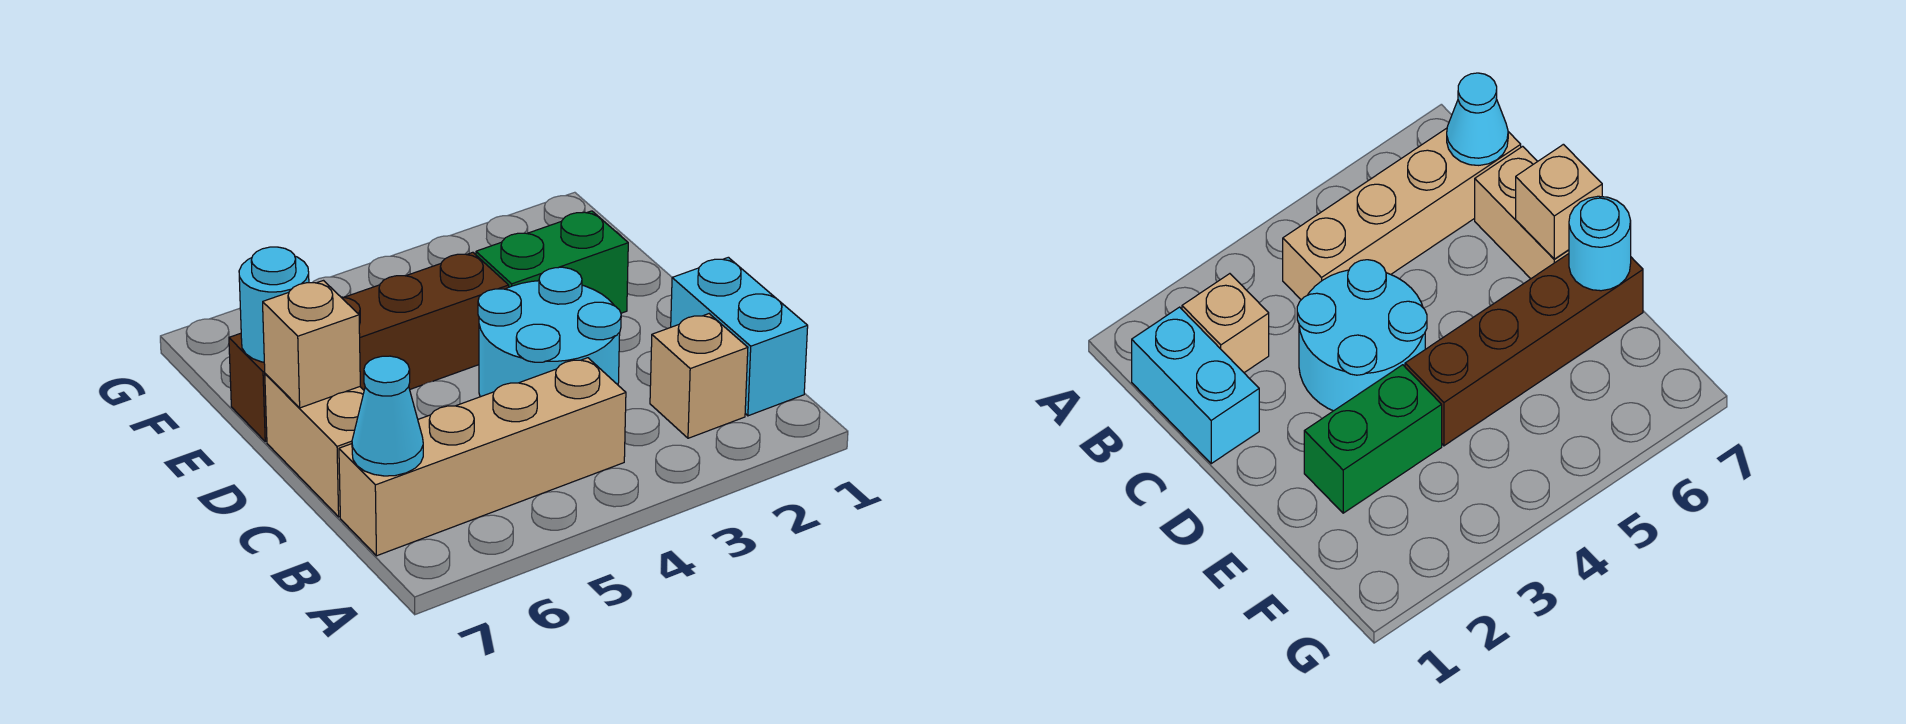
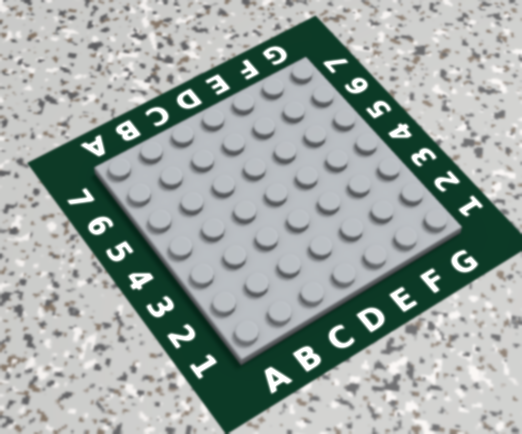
none -> cyan brick B1:C1 level 1
none -> tan brick B2 level 1

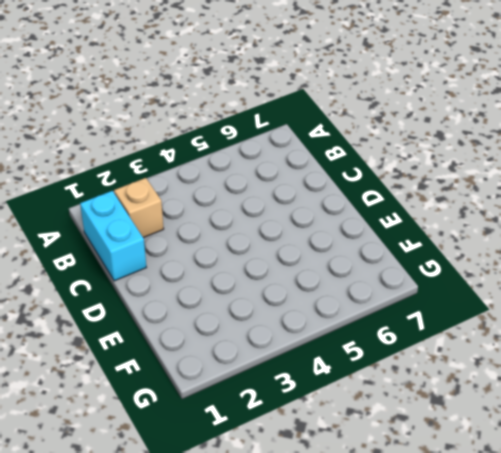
none -> tan brick B4:B7 level 1
none -> cyan round brick C3:D4 level 1

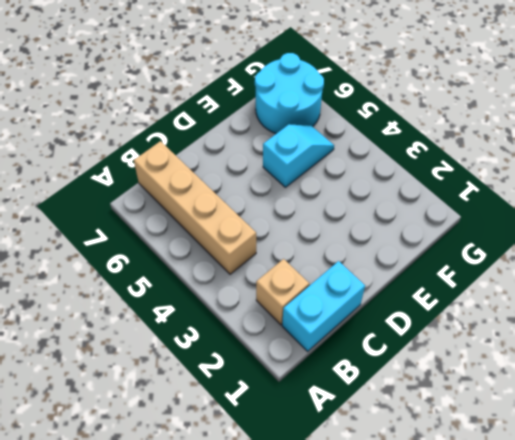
cyan slope E5:F5 level 1 top E -> brown brick E4:E7 level 1
cyan round brick F6:G7 level 1 -> cyan round brick C3:D4 level 1
none -> tan brick C7:D7 level 1
none -> green brick E2:E3 level 1

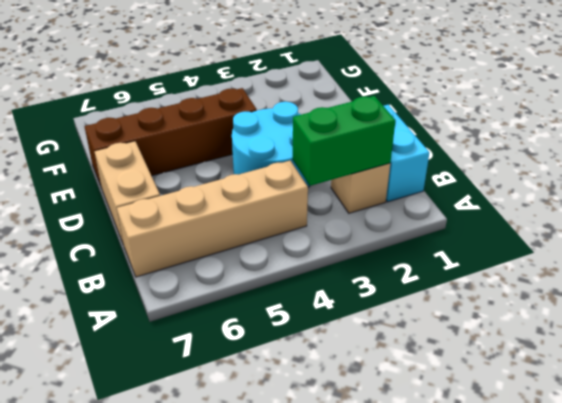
green brick B2:B3 level 2 -> green brick E2:E3 level 1
none -> cyan cone B7 level 2
none -> tan brick D7 level 2

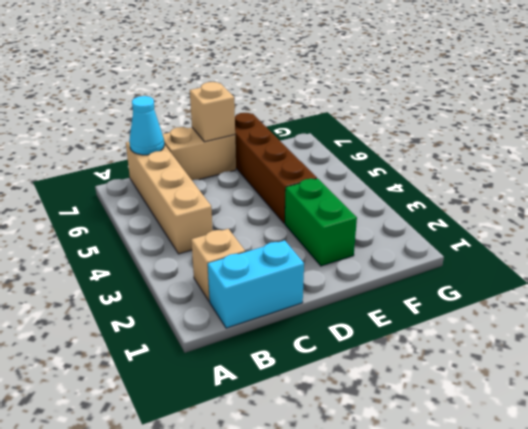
none -> cyan round brick C3:D4 level 1
none -> cyan round brick E7 level 2

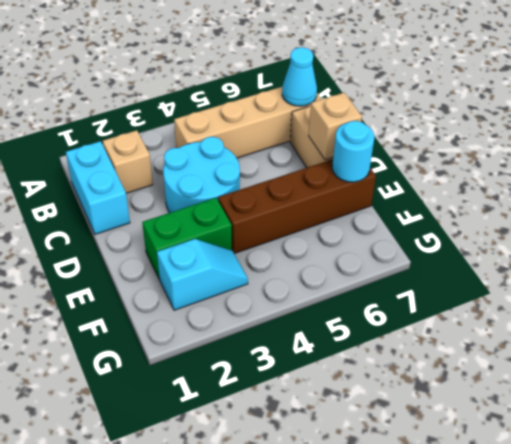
cyan slope F2:F3 level 1 top 2 -> none

